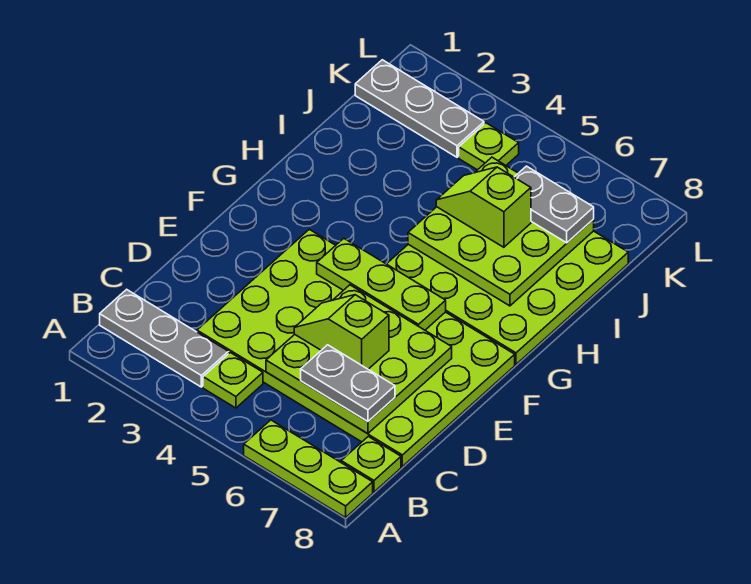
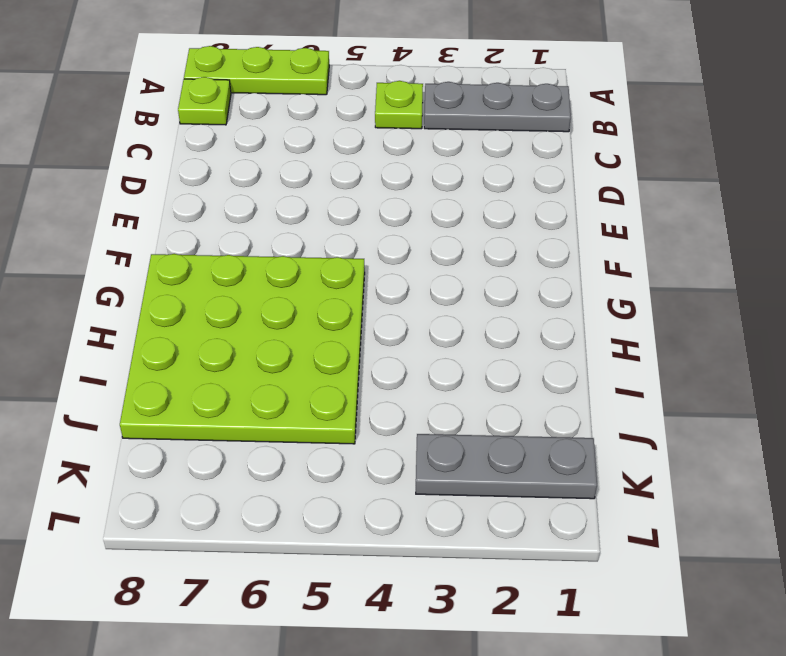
none -> lime plate C3:F8 level 1
none -> lime plate K4 level 1
none -> lime plate C5:E7 level 2

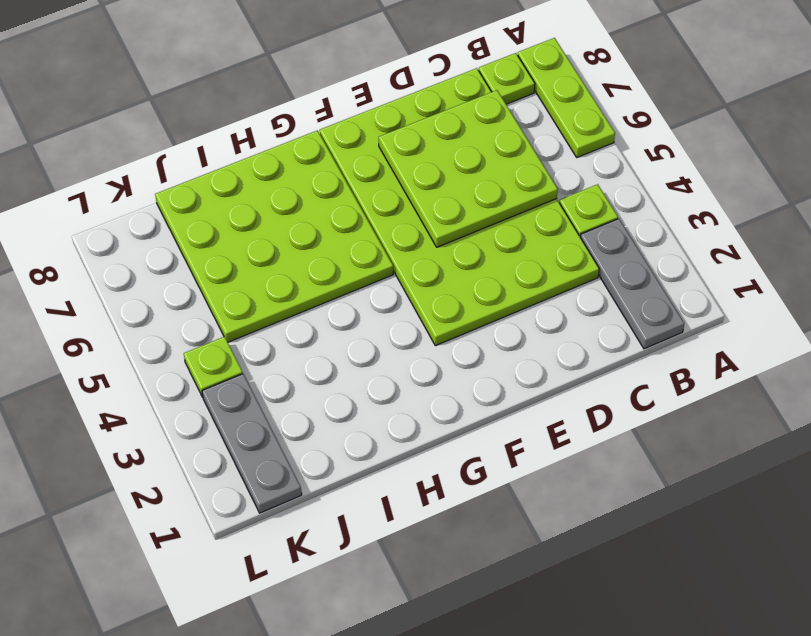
none -> lime plate F4:F6 level 2
none -> lime plate H5:J7 level 2
none -> grey plate C6:C7 level 3

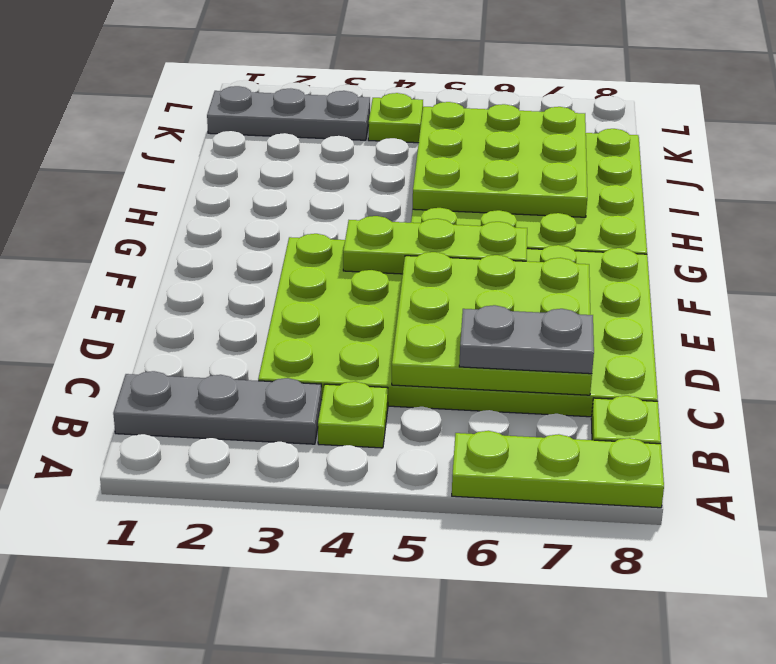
none -> lime slope D5:D6 level 3 top 6
none -> lime slope I5:I6 level 3 top 6
none -> grey plate J6:J7 level 3

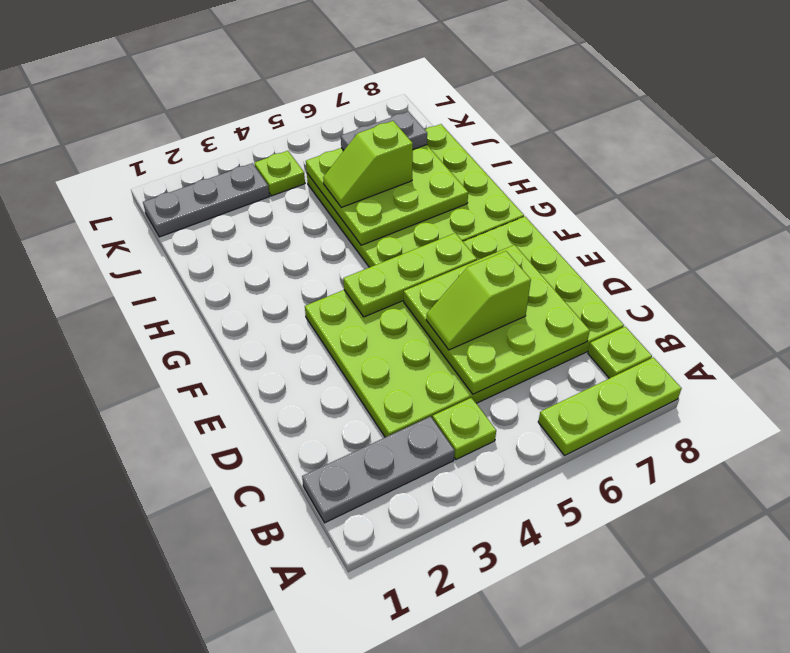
none -> grey plate C6:C7 level 3

